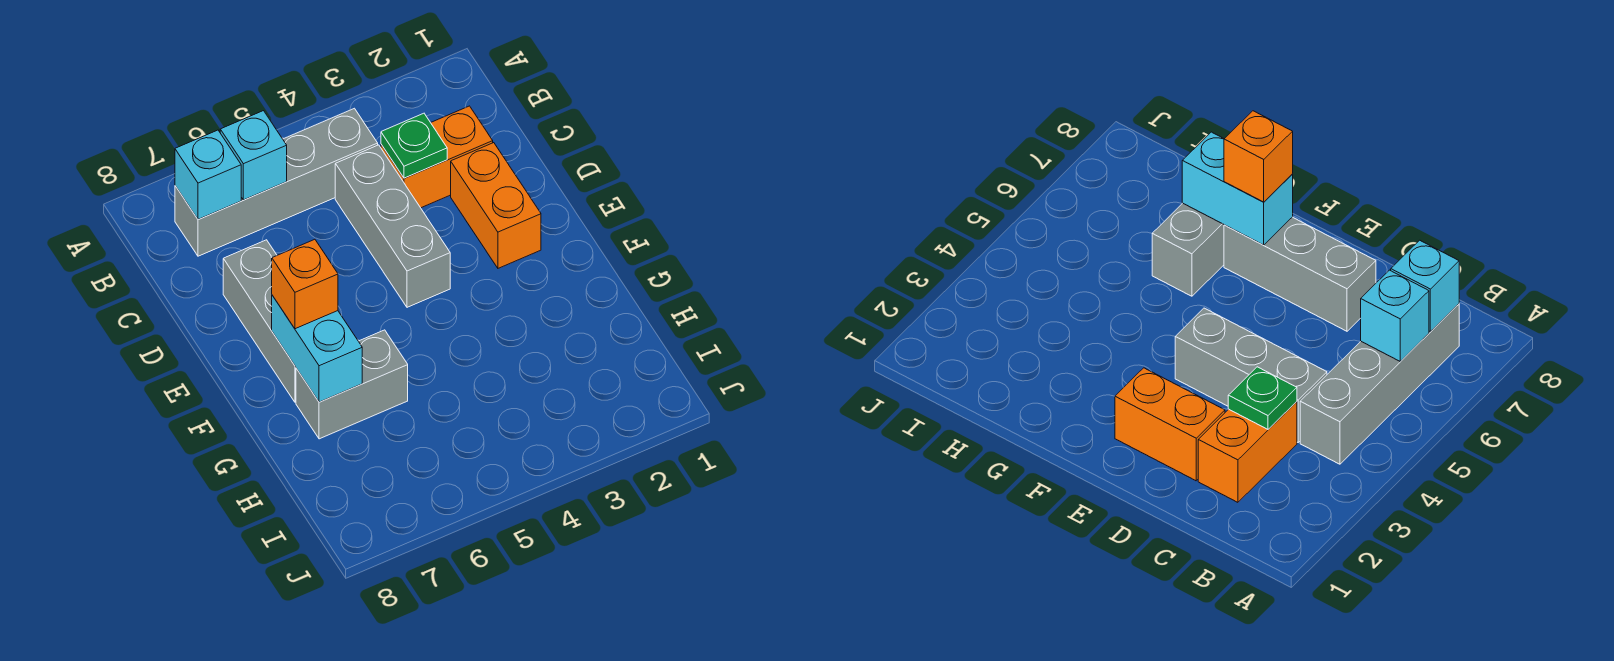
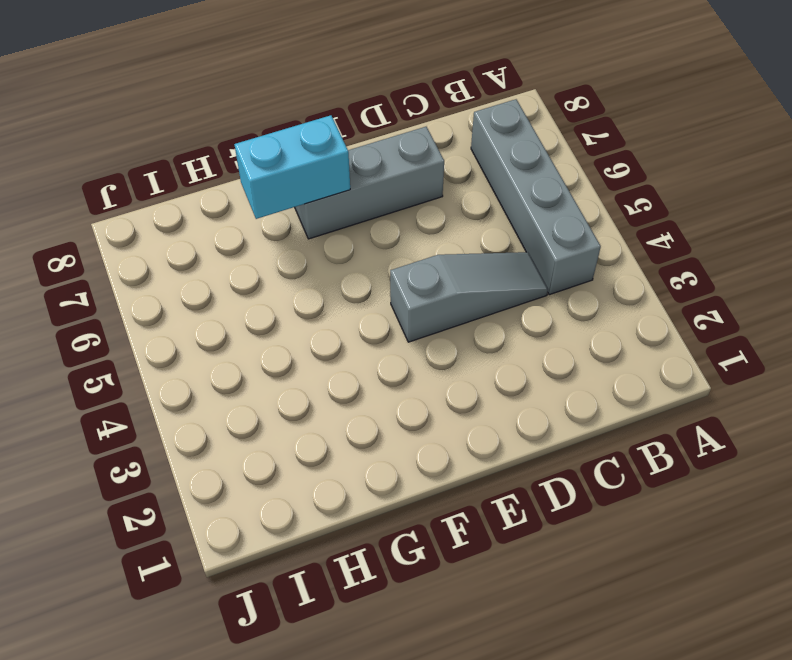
grey slope C4:E4 level 1 top E -> grey brick C4:E4 level 1
none -> orange brick C2:C3 level 1
none -> orange brick D2:E2 level 1

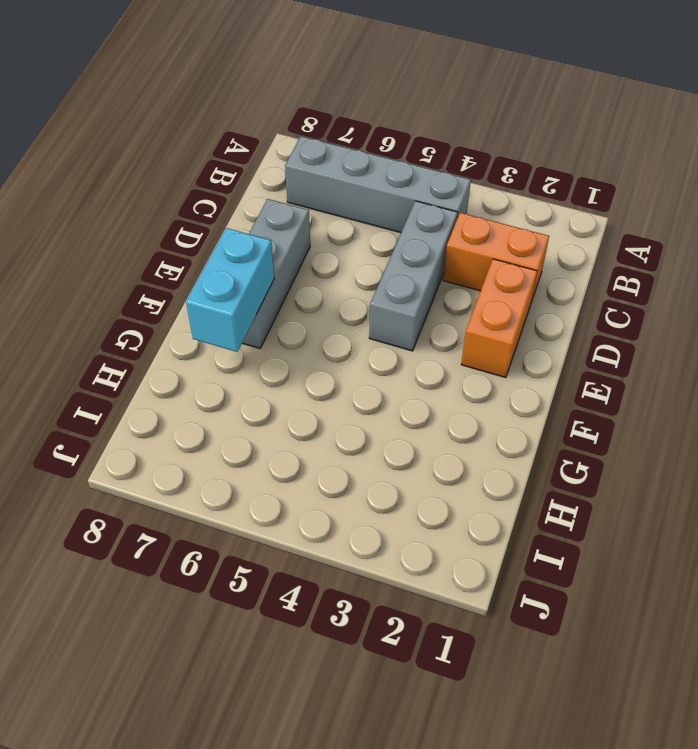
none -> grey brick G6:G7 level 1
none -> cyan brick B6 level 2

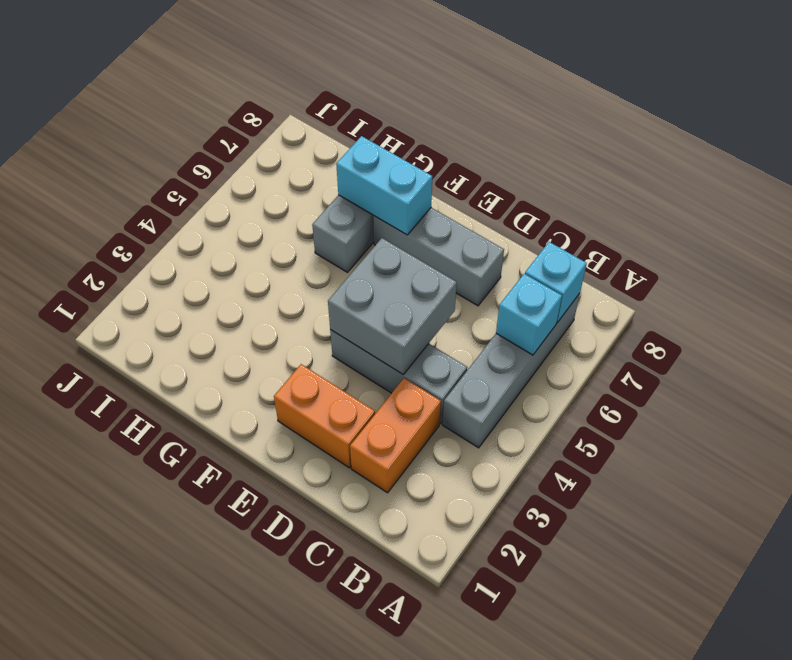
grey brick D4:E5 level 2 -> none
none -> green plate C3 level 2
none -> orange brick F7 level 3

